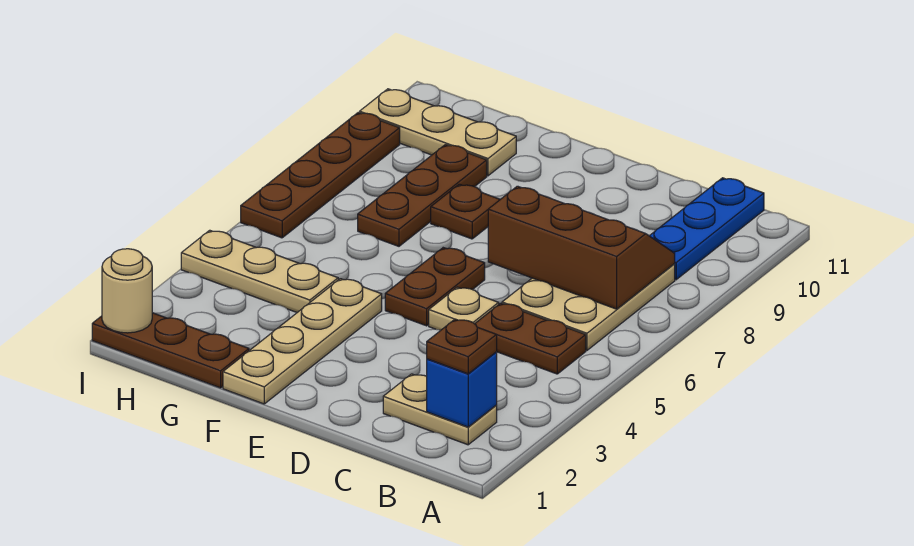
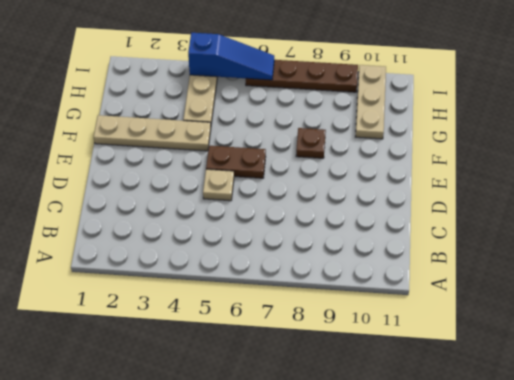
blue slope I4:I6 level 2 top 4 -> none
none -> tan plate B2:C2 level 1
none -> brown plate B5:C5 level 1
none -> tan plate B6:C8 level 1

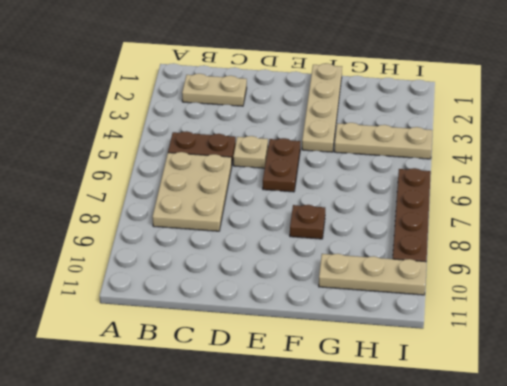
none -> blue plate B9:B11 level 1
none -> brown plate G1:I1 level 1
none -> brown plate G7:G9 level 1

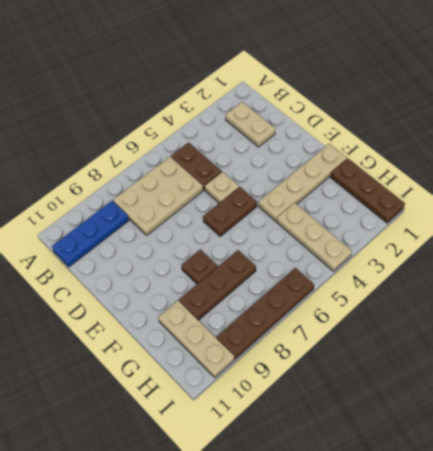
none -> blue brick B2 level 2
none -> brown slope B7:D8 level 2 top 7
none -> tan round brick I1 level 2

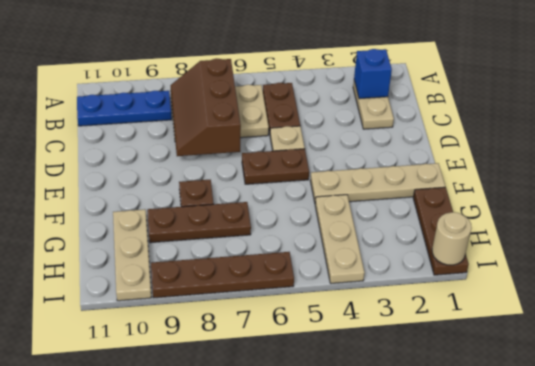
none -> brown plate B2 level 3

